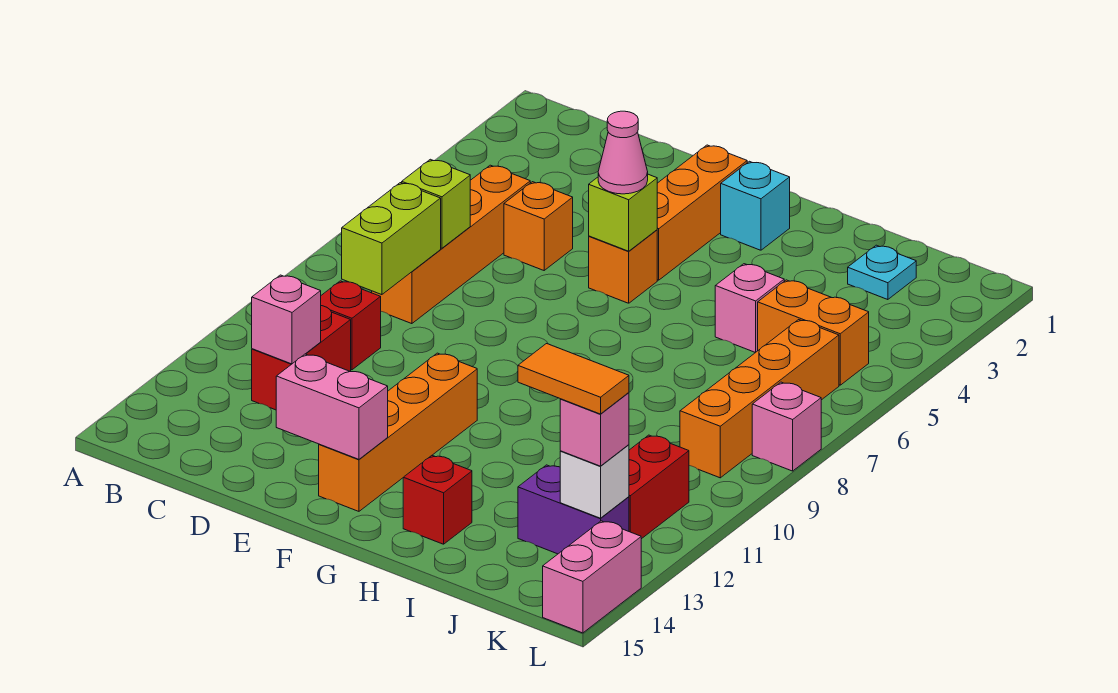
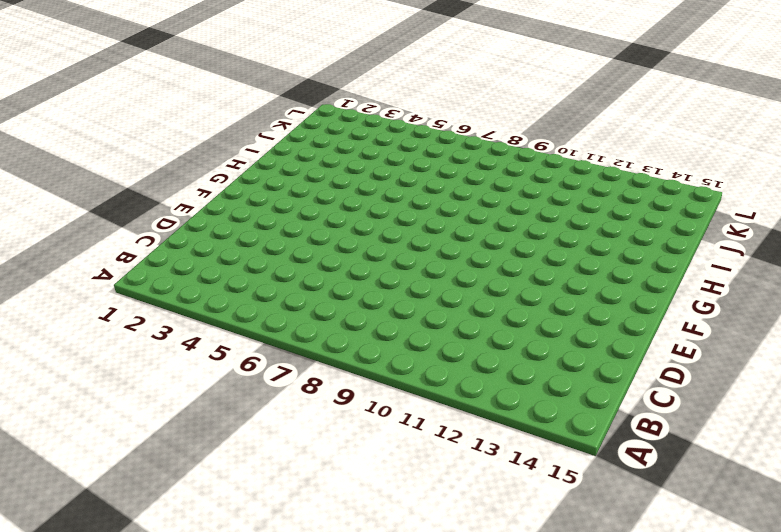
none -> orange brick C5:C8 level 1
none -> red brick C10 level 1
none -> red brick C11:C12 level 1

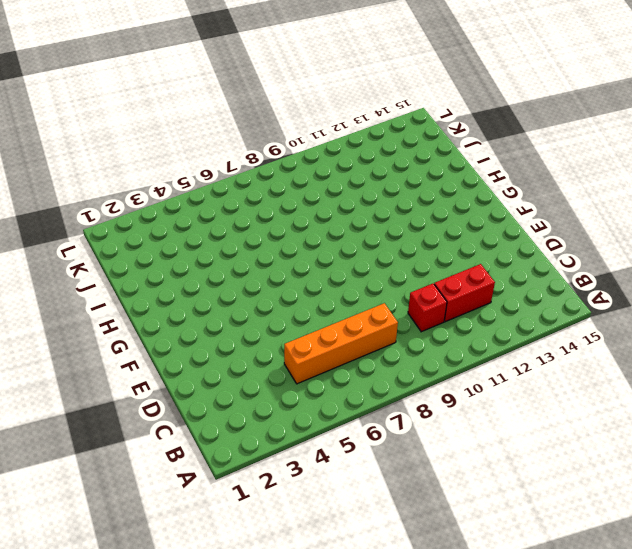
none -> orange brick D5 level 1
none -> orange brick F2:F4 level 1
none -> orange brick F5 level 1

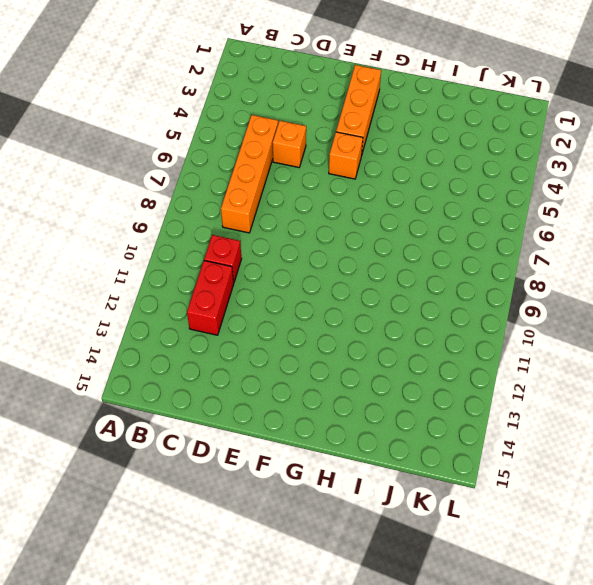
none -> orange brick F11:F14 level 1
none -> cyan brick G2 level 1
none -> red brick H14 level 1

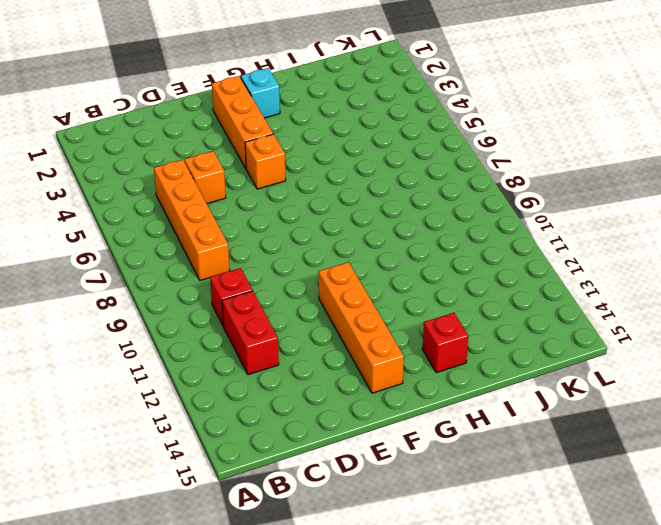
none -> pink brick I5 level 1
none -> cyan plate J2 level 1
none -> orange brick J5:K5 level 1

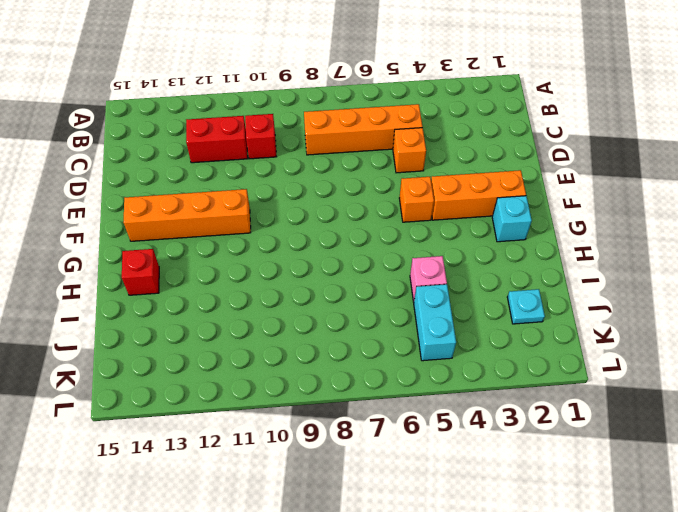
cyan brick J5:K5 level 1 -> orange brick J5:K5 level 1
none -> purple brick J13:K13 level 1
none -> orange brick K6:K9 level 1
none -> red brick K11:K12 level 1

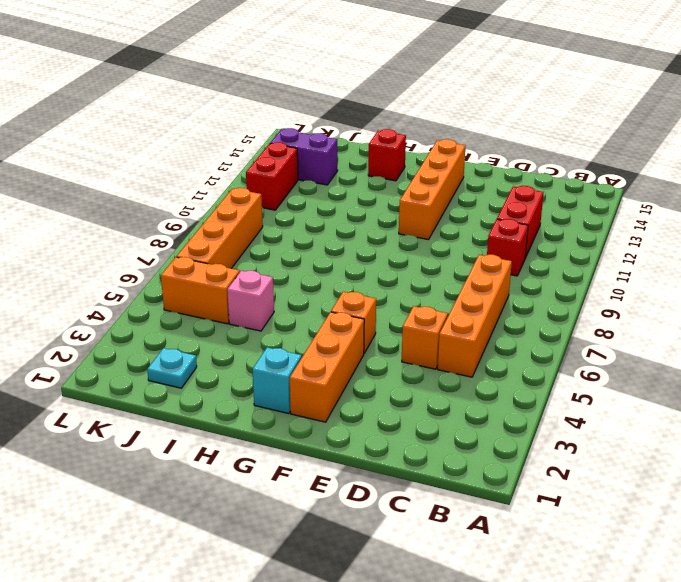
none -> pink brick L8 level 1
none -> pink brick L14:L15 level 1
none -> lime brick C7 level 2

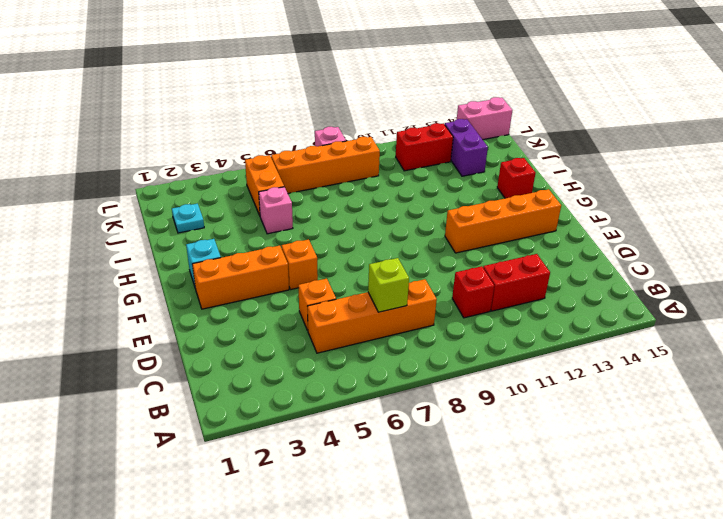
none -> lime brick C8:C9 level 2
none -> pink brick C12 level 2
none -> pink brick E14:F14 level 2

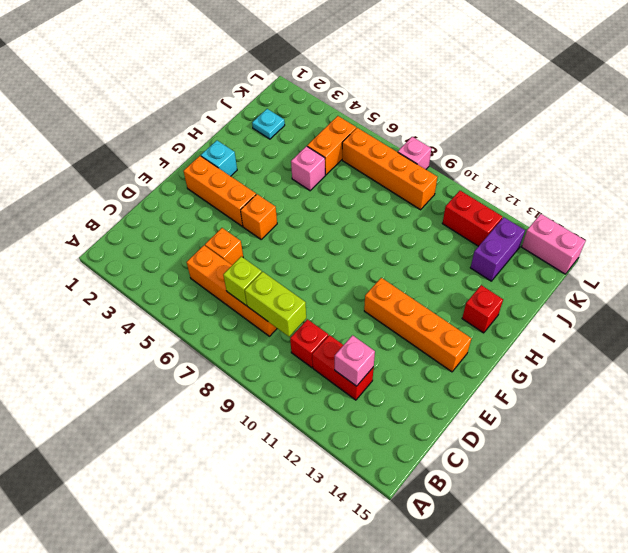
none -> pink brick E14:F14 level 2
none -> lime brick F5 level 2
none -> white brick K13 level 2

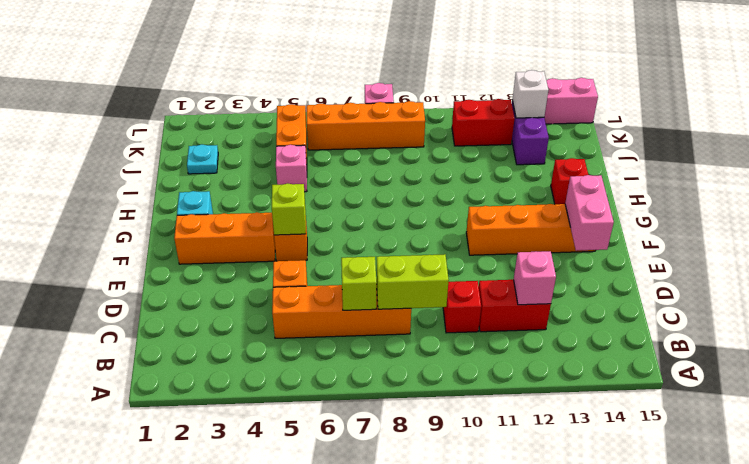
none -> pink cone F5 level 3
none -> pink brick K13 level 3
none -> orange tile J13:K13 level 4

